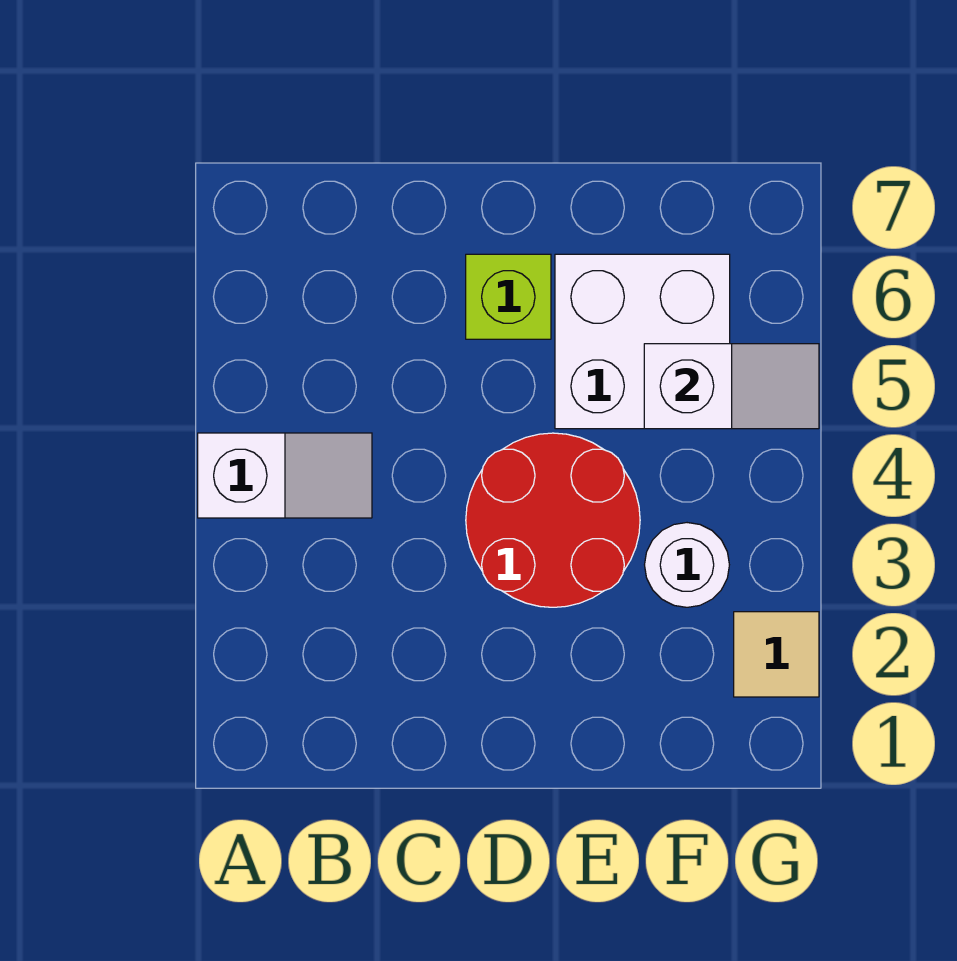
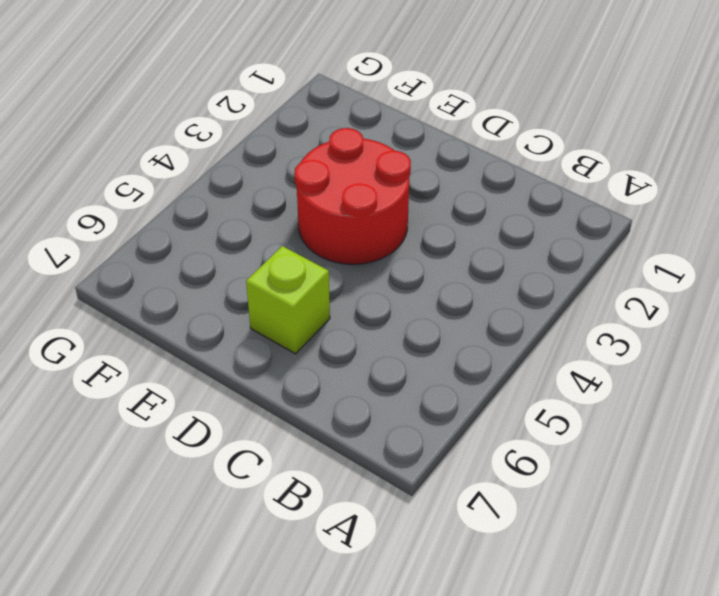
none -> white slope A4:B4 level 1 top A
none -> white brick E5:F6 level 1

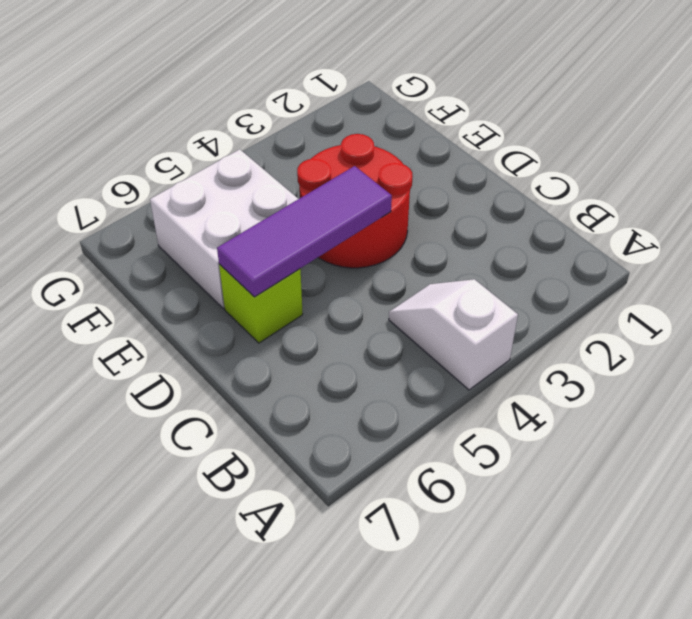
purple tile D4:D6 level 2 -> none
none -> white round brick F3 level 1
none -> tan tile G2 level 1

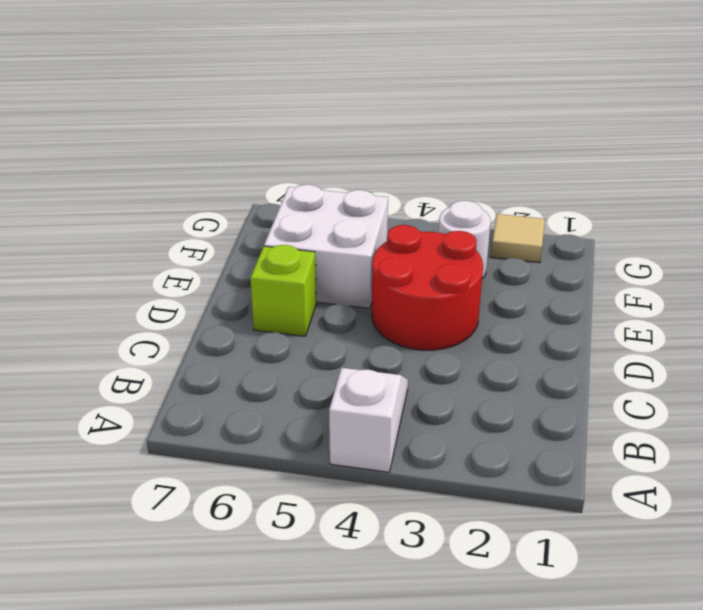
none -> white slope F5:G5 level 2 top F

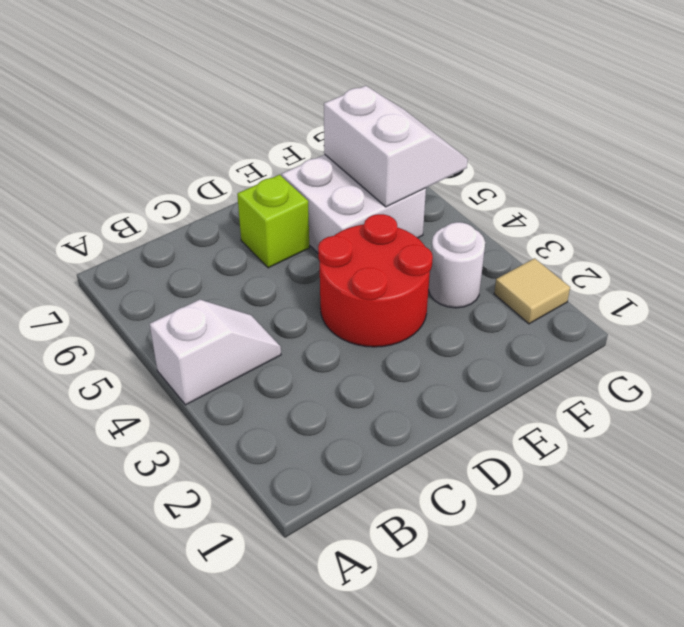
white slope F5:G6 level 2 top F -> white slope F5:G5 level 2 top F

